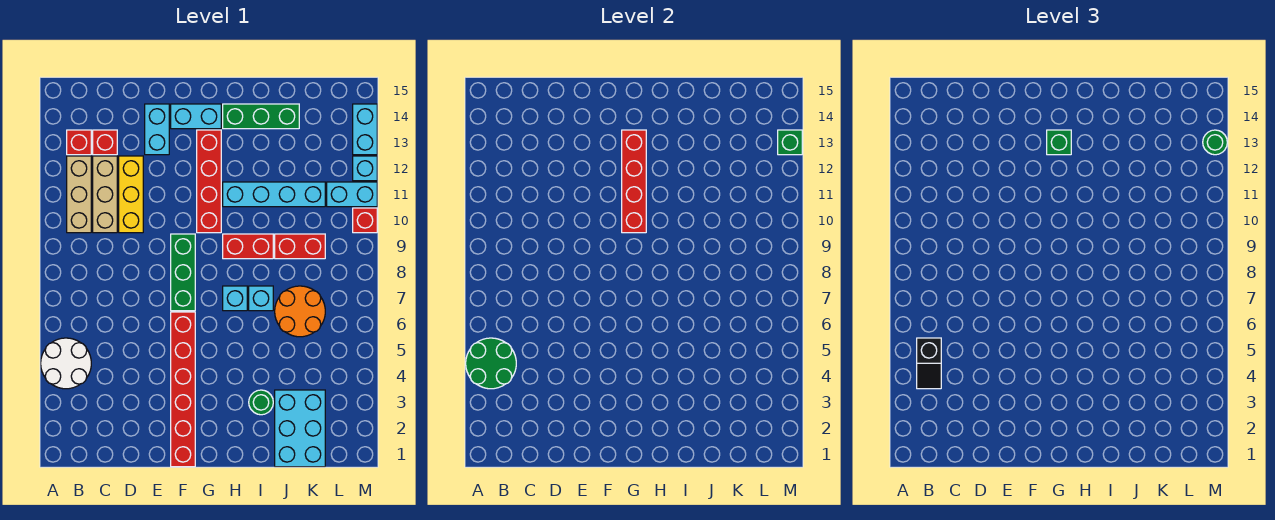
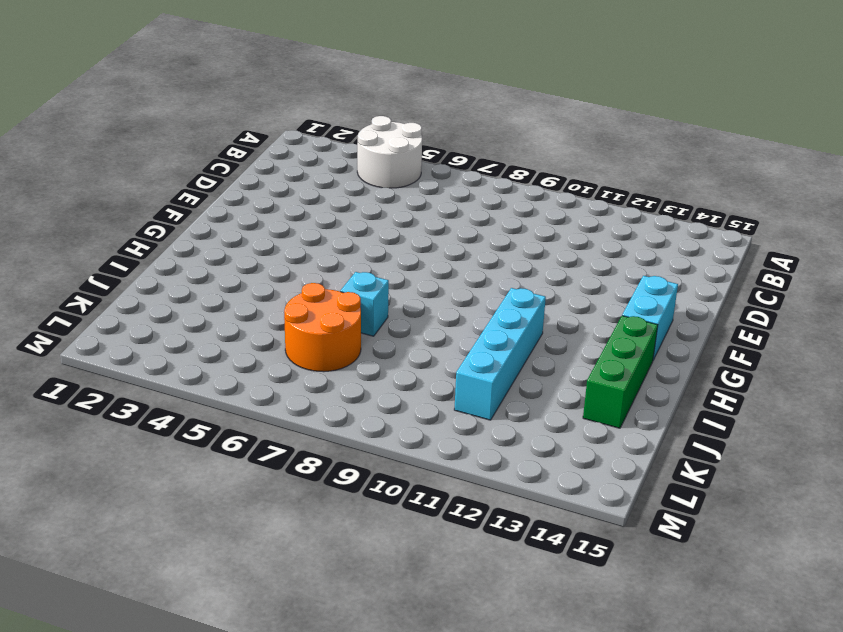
none -> tan brick B10:B12 level 1
none -> red brick B13 level 1
none -> tan brick C10:C12 level 1
none -> red brick C13 level 1

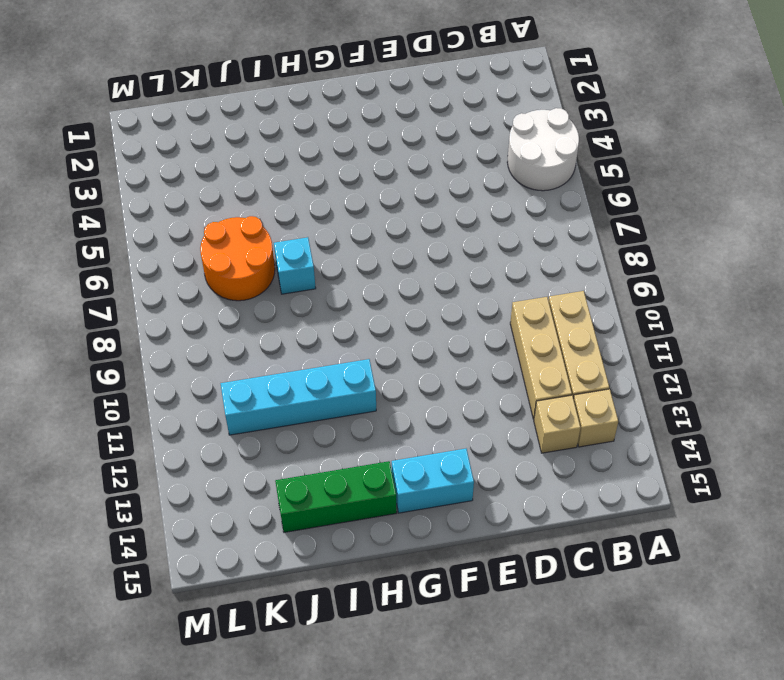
tan brick B13 level 1 -> red brick B13 level 1
tan brick C13 level 1 -> red brick C13 level 1
none -> yellow brick D10:D12 level 1
none -> cyan brick E13:E14 level 1
none -> red brick F1:F6 level 1
none -> green brick F7:F9 level 1

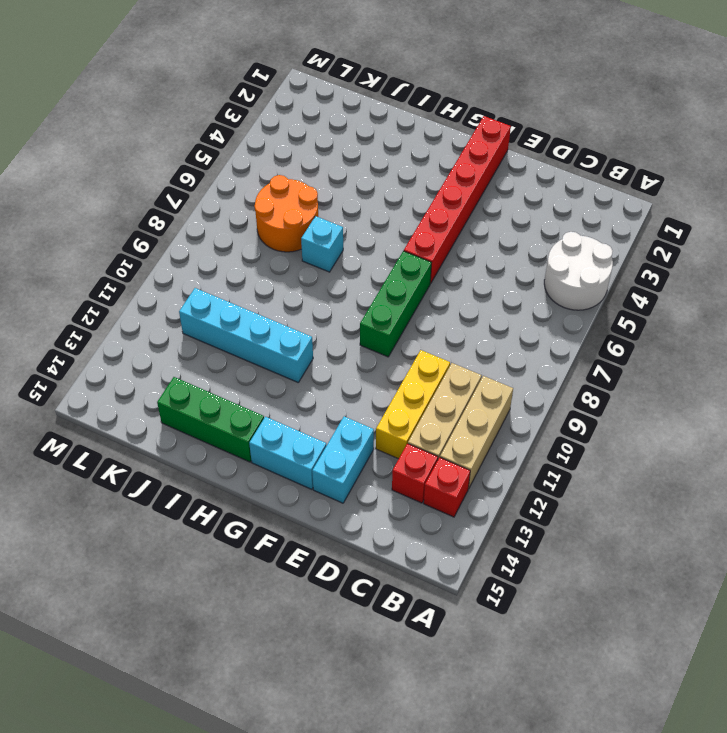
none -> red brick G10:G13 level 1
none -> cyan brick H7 level 1
none -> red brick H9:I9 level 1
none -> green round brick I3 level 1

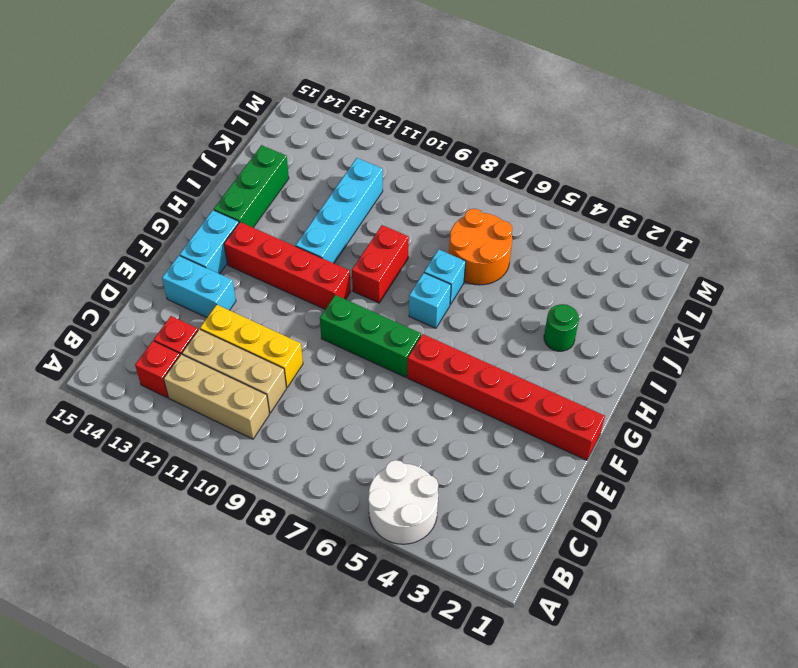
none -> cyan brick J1:K3 level 1
none -> red brick J9:K9 level 1
none -> cyan brick L11:M11 level 1
none -> red brick M10 level 1

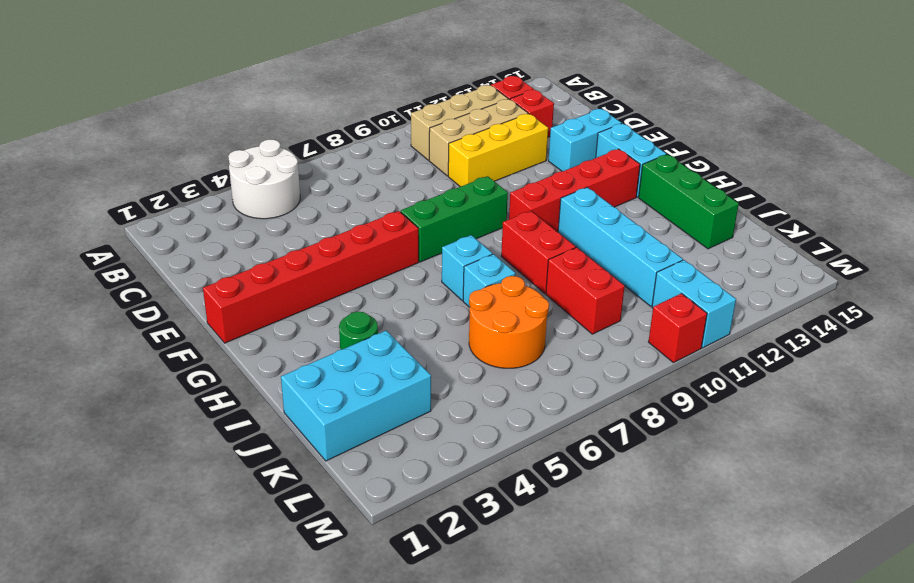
none -> cyan brick M12 level 1
none -> cyan brick M13:M14 level 1
none -> green round brick A4:B5 level 2
none -> red brick G10:G13 level 2

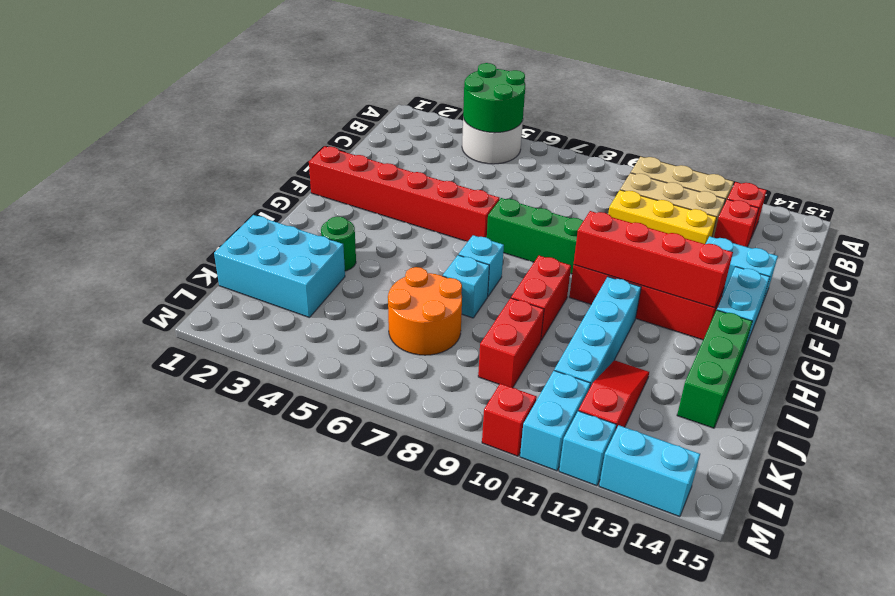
red slope J12:L12 level 1 top L -> none
none -> green brick M13 level 2
none -> black slope B4:B5 level 3 top 5
none -> green brick G13 level 3
none -> green round brick M13 level 3

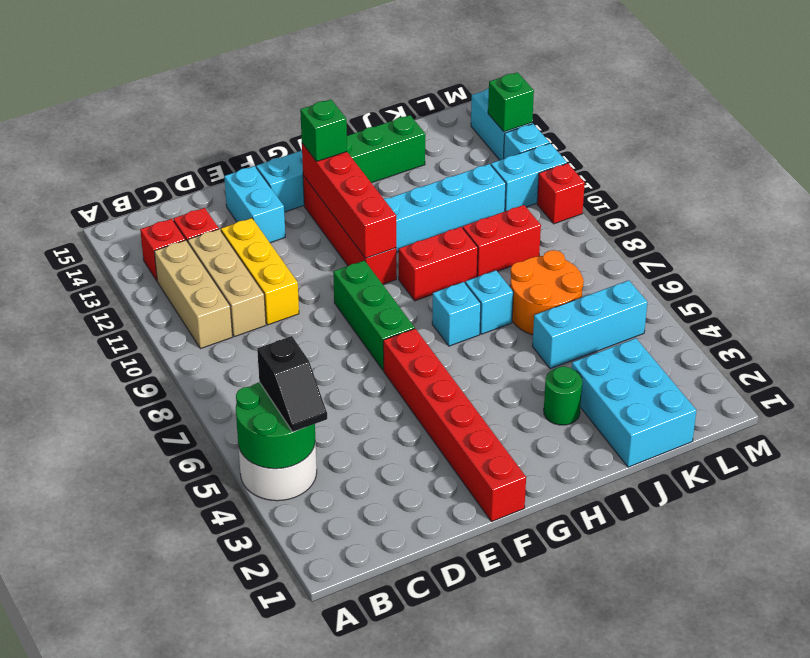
cyan brick J5:L5 level 1 -> none
none -> green round brick M13 level 3

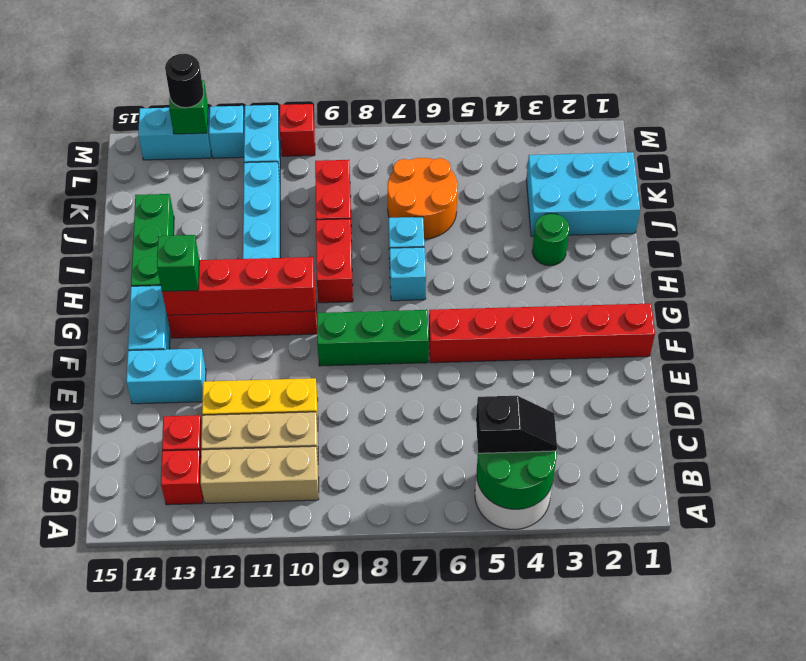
black round brick M13 level 3 -> green round brick M13 level 3

